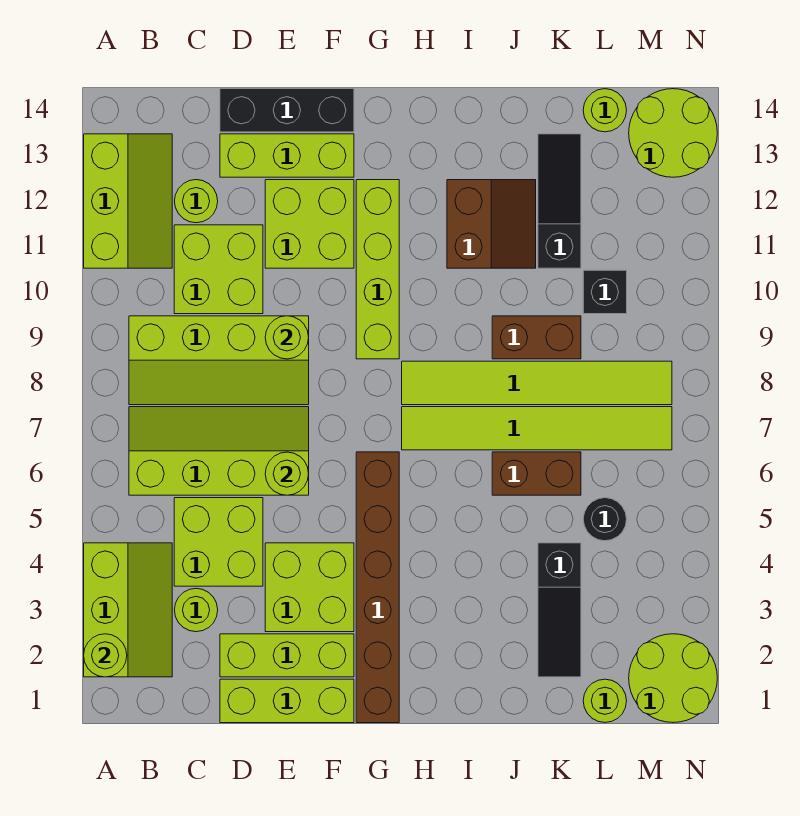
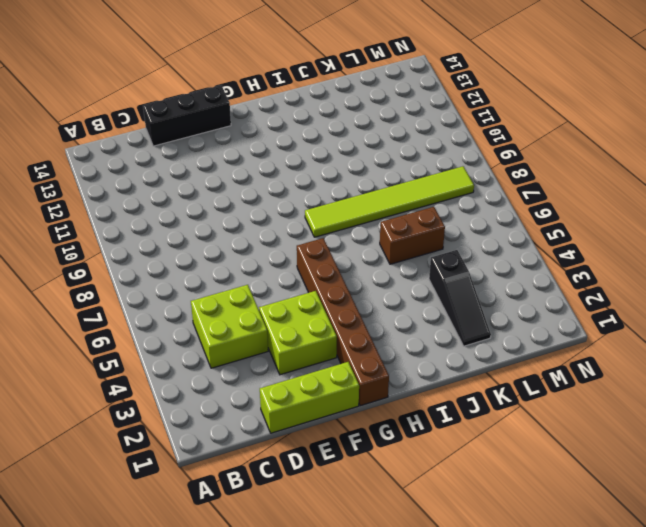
none -> lime slope A2:B4 level 1 top A
none -> lime slope A11:B13 level 1 top A
none -> lime slope B6:E7 level 1 top 6
none -> lime slope B8:E9 level 1 top 9

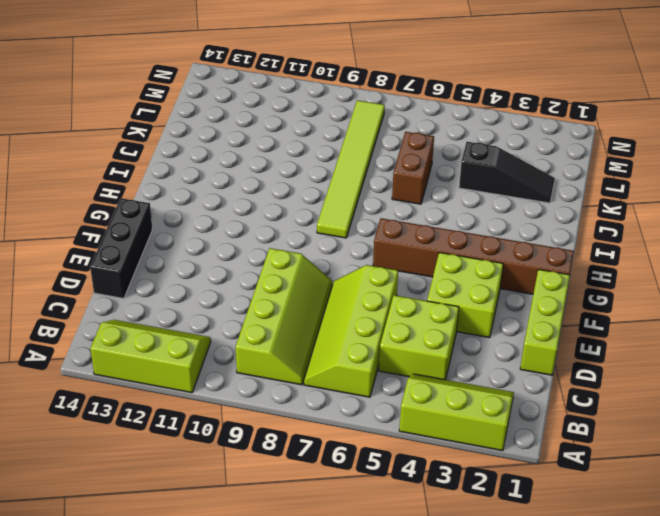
none -> lime round brick C3 level 1
none -> lime brick C10:D11 level 1
none -> lime round brick C12 level 1
none -> lime brick D2:F2 level 1

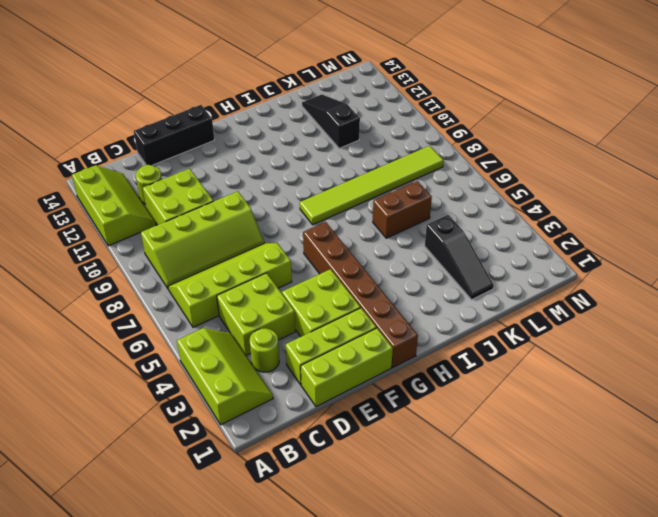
none -> lime brick D13:F13 level 1
none -> lime brick E11:F12 level 1
none -> lime brick G9:G12 level 1
none -> lime tile H7:M7 level 1

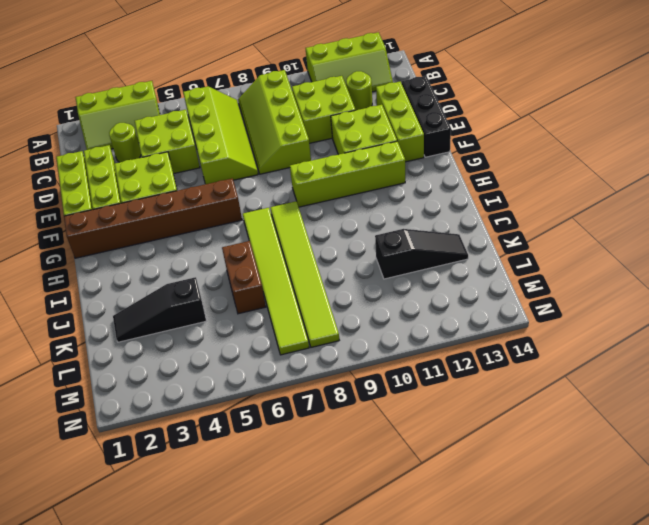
none -> brown slope I11:J12 level 1 top I
none -> brown brick J9:K9 level 1
none -> lime round brick L1 level 1
none -> black round brick L5 level 1

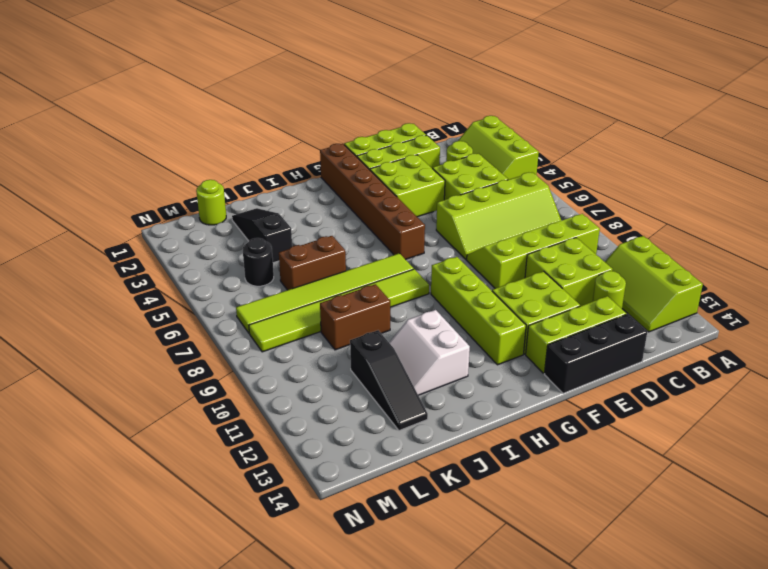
white slope I11:J12 level 1 top I -> brown slope I11:J12 level 1 top I
none -> black brick L10 level 1
none -> lime round brick L14 level 1
none -> lime round brick M1:N2 level 1
none -> lime round brick M13:N14 level 1

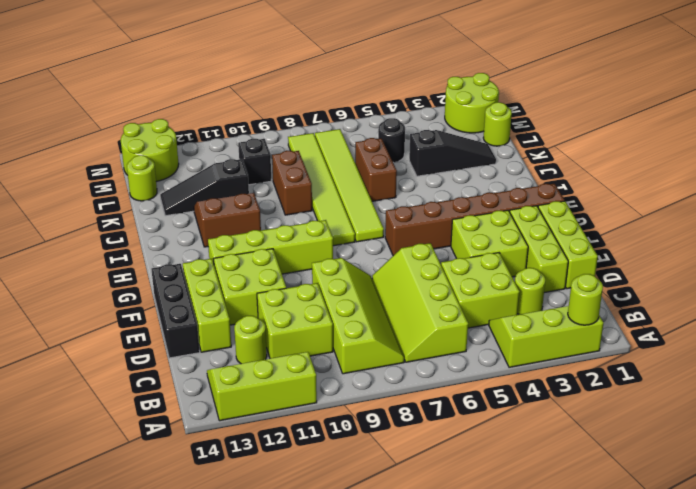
none -> lime round brick E6 level 2
none -> lime round brick E9 level 2

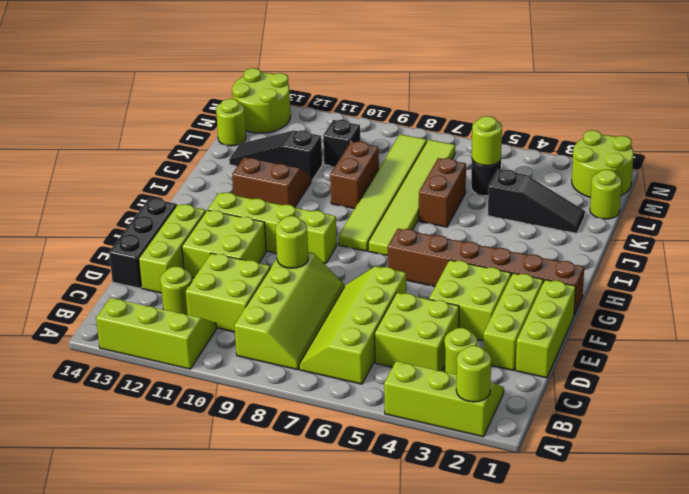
lime round brick L5 level 2 -> lime round brick E6 level 2

